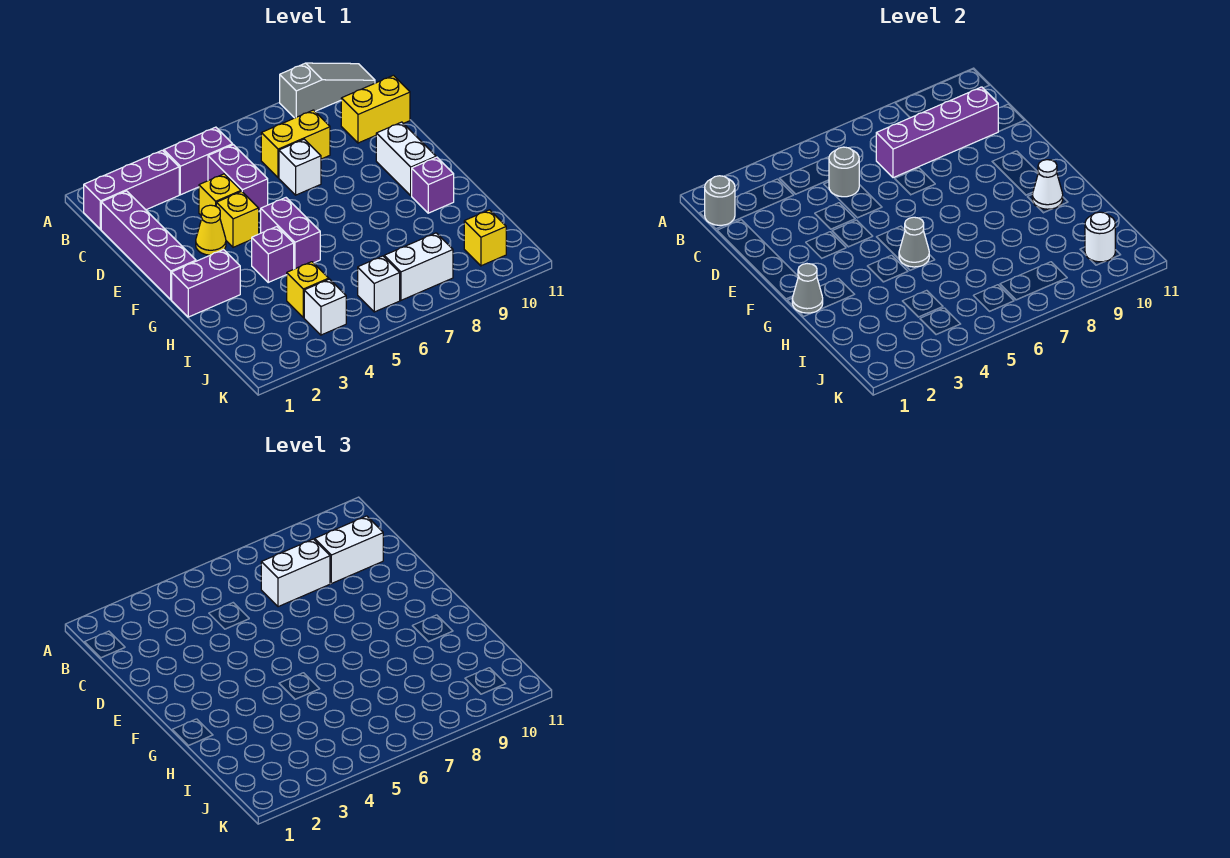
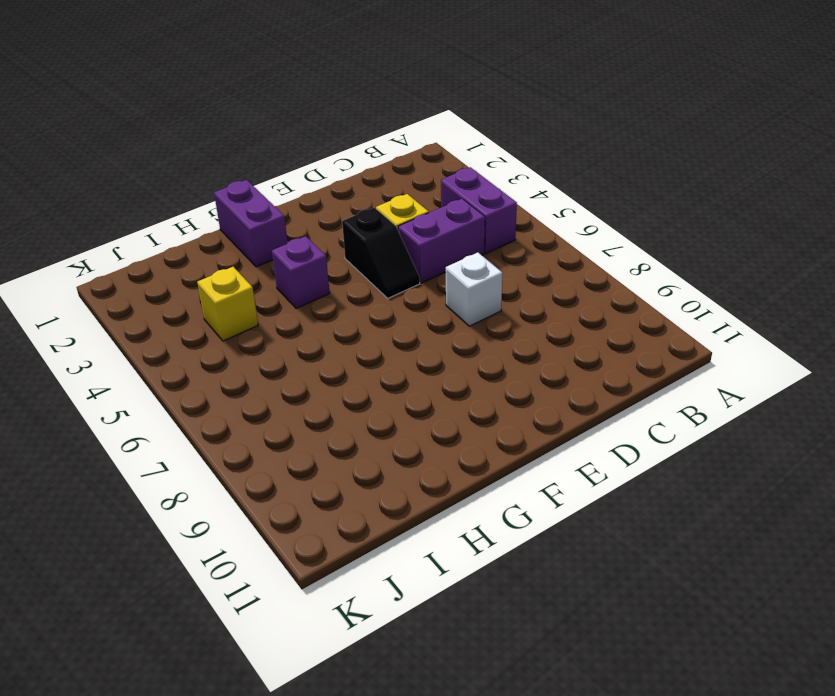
black slope E4:E5 level 1 top 4 -> yellow brick E4 level 1
none -> grey slope A9:A11 level 1 top 9
none -> purple brick B1:B3 level 1
none -> purple brick C1:F1 level 1
none -> yellow brick C7:C8 level 1

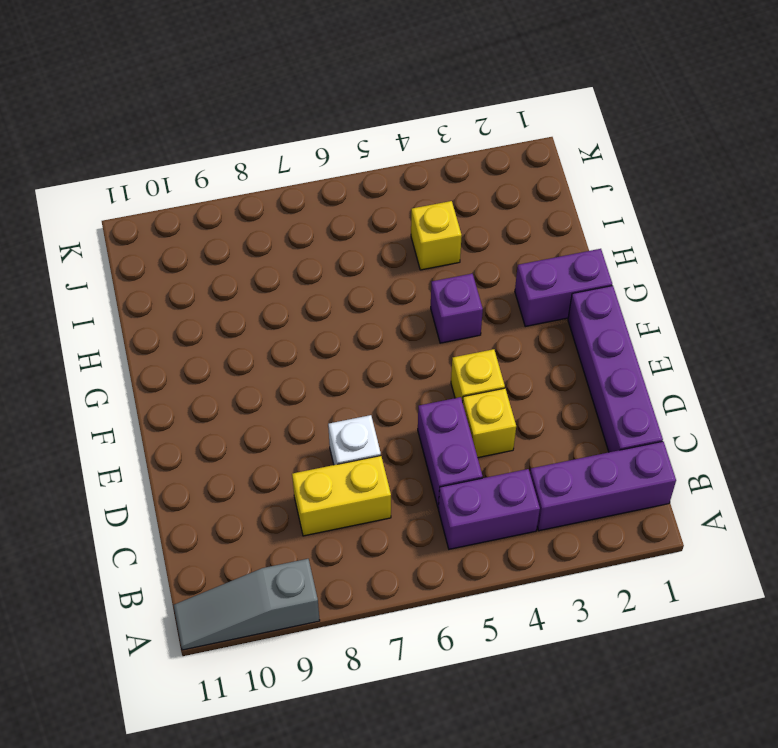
none -> yellow brick C10:C11 level 1
none -> yellow cone E3 level 1
none -> white brick E10:F10 level 1
none -> purple brick F5:G5 level 1

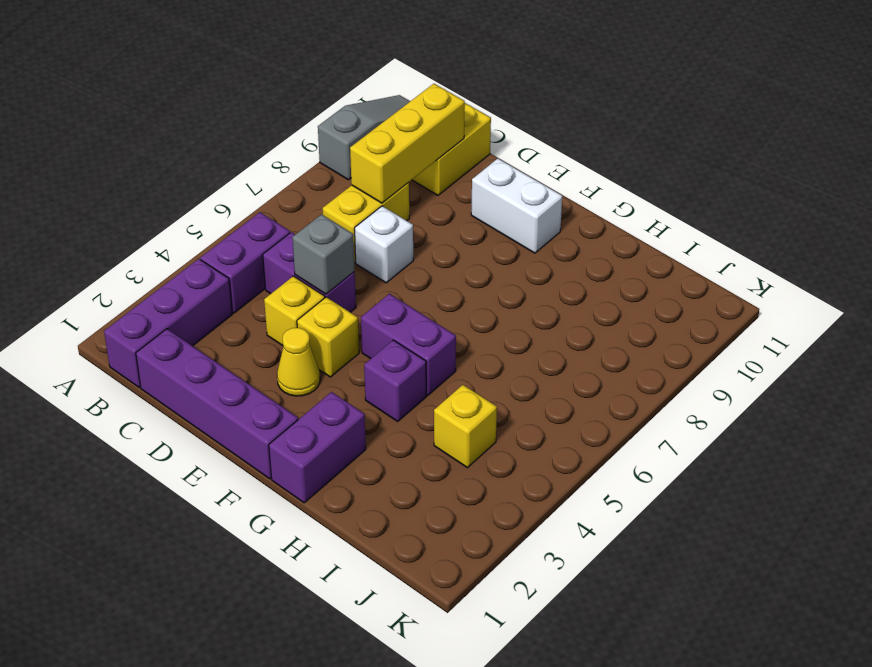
yellow brick C8:C10 level 2 -> purple brick C7:C10 level 2
grey brick D5 level 2 -> none
none -> purple brick G10 level 1
none -> white brick J4 level 1
none -> white brick J6 level 1
none -> white brick J7:J8 level 1

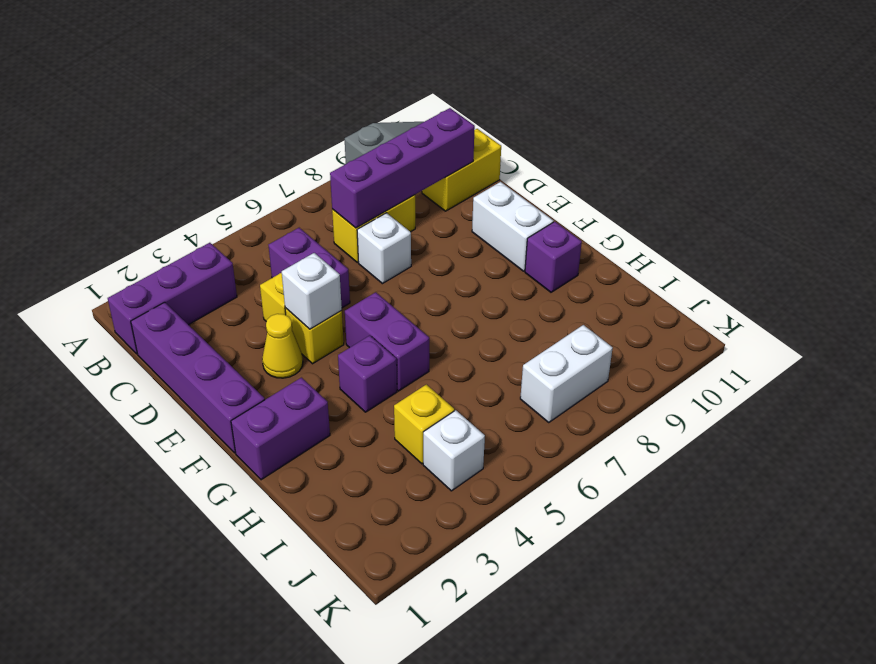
white brick E4 level 2 -> white brick J6 level 1
none -> purple brick B4:B5 level 1
none -> yellow brick J10 level 1
none -> grey round brick B1 level 2
none -> grey round brick C5 level 2

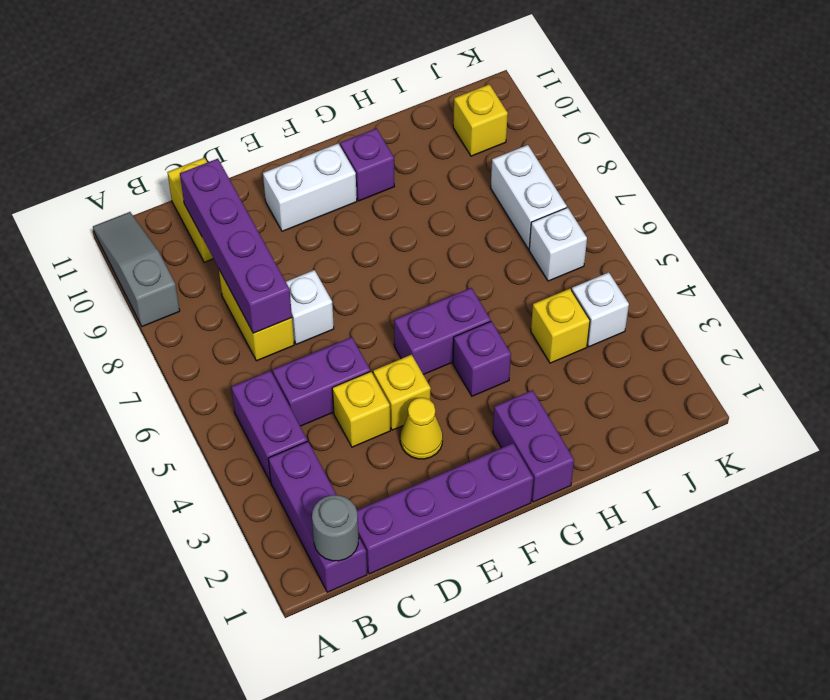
none -> grey round brick C5 level 2
none -> grey cone G1 level 2
none -> grey cone G5 level 2
none -> white cone G10 level 2

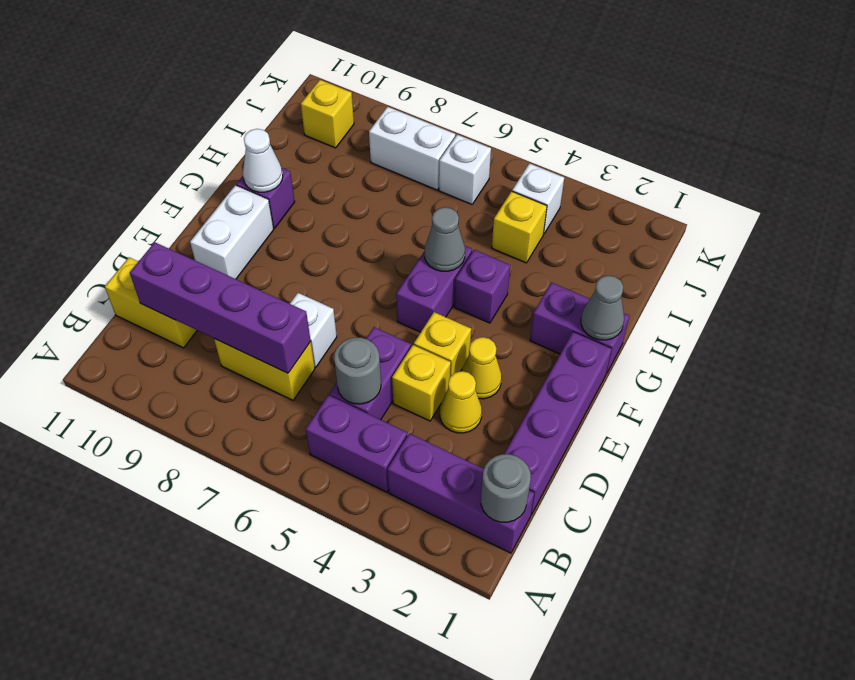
yellow cone D3 level 1 -> none
none -> grey slope A9:A11 level 1 top 9
none -> white round brick J10 level 2
none -> white brick C7:C8 level 3
none -> white brick C9:C10 level 3

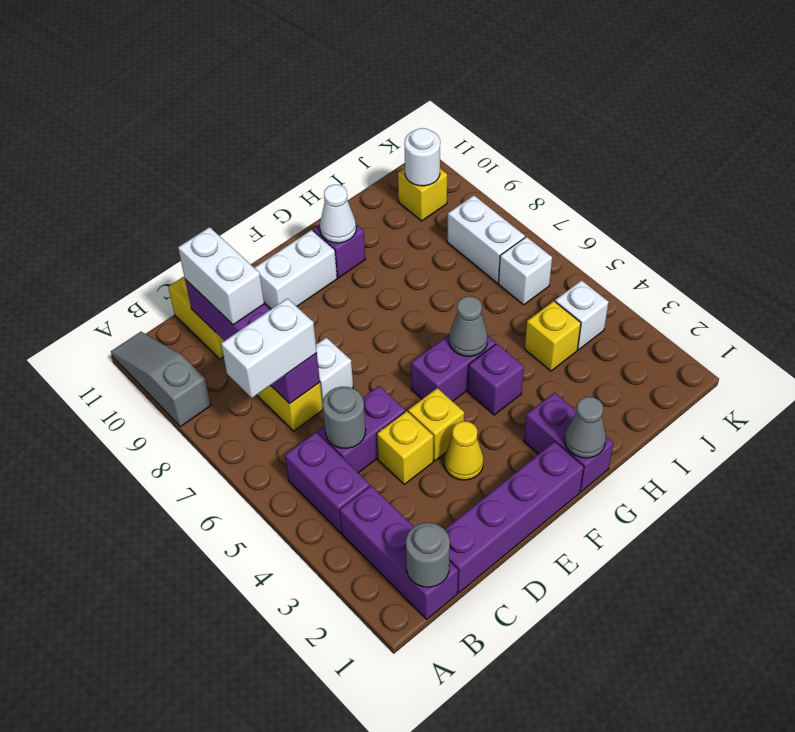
white brick B7:C7 level 3 -> white brick C7:C8 level 3

